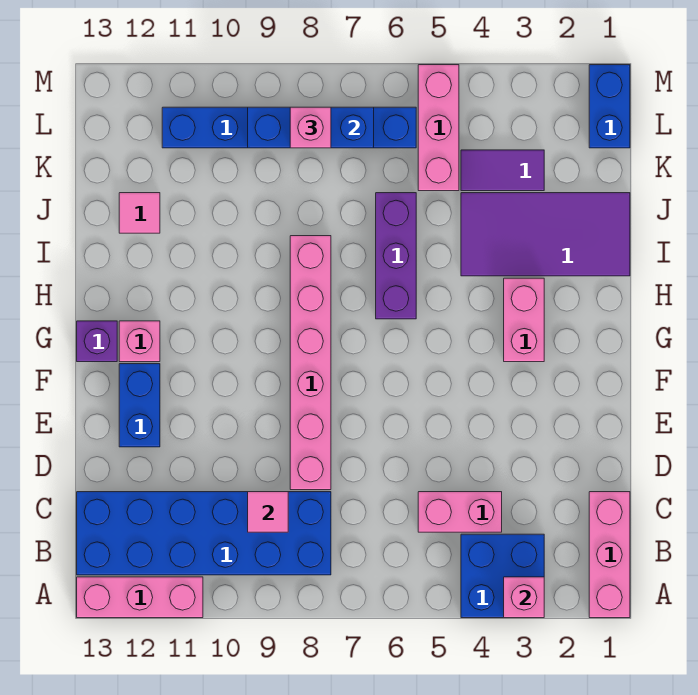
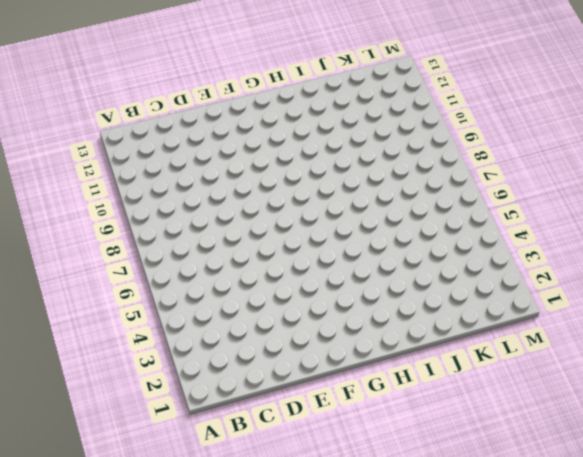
none -> pink brick A1:C1 level 1
none -> blue brick A3:B4 level 1
none -> pink brick A11:A13 level 1

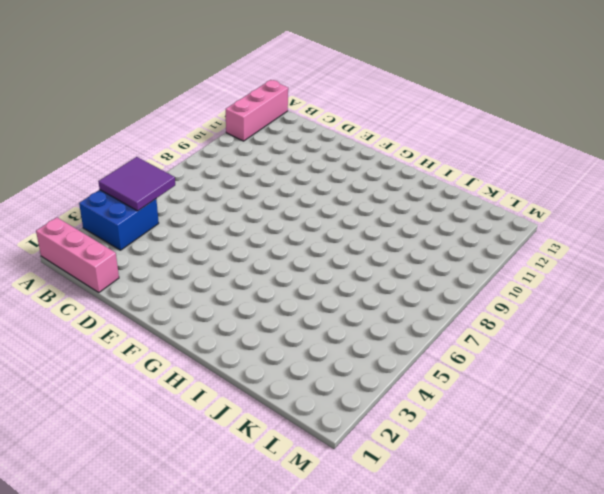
purple tile A4:B5 level 2 -> none
none -> blue brick B8:C13 level 1
none -> pink brick C4:C5 level 1
none -> pink brick D8:I8 level 1

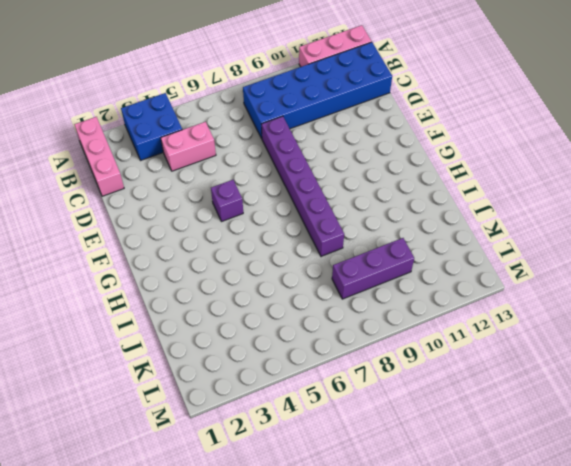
purple brick D8:I8 level 1 -> pink brick D8:I8 level 1
purple brick F5 level 1 -> purple brick G13 level 1
purple brick K8:K10 level 1 -> purple brick H6:J6 level 1
none -> blue brick E12:F12 level 1
none -> pink brick G3:H3 level 1
none -> pink brick G12 level 1

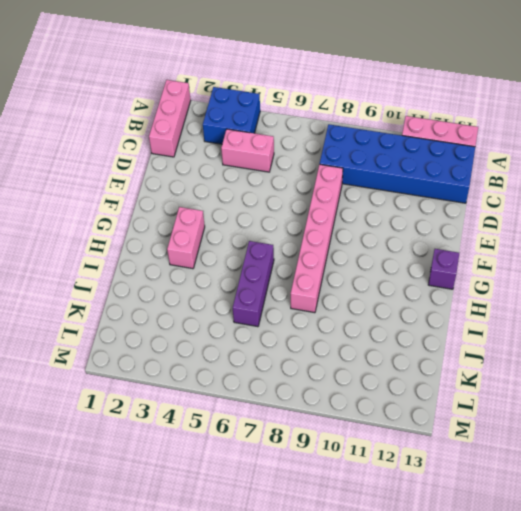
none -> blue brick E12:F12 level 1
none -> pink brick G12 level 1
none -> purple tile I1:J4 level 1

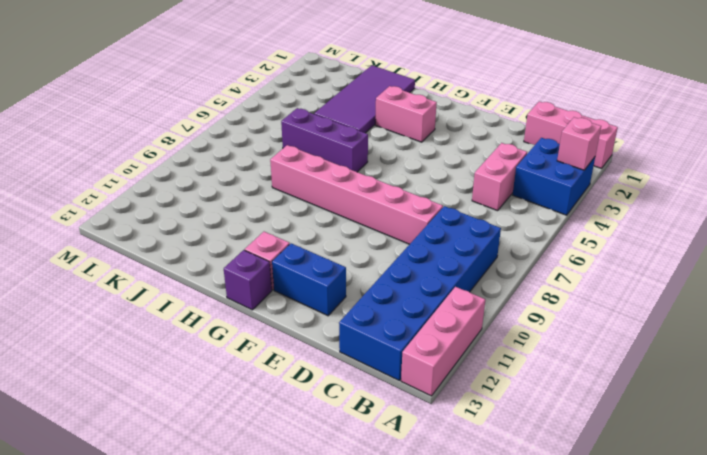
none -> pink tile J12 level 1
none -> purple tile K3:K4 level 1
none -> pink brick K5:M5 level 1

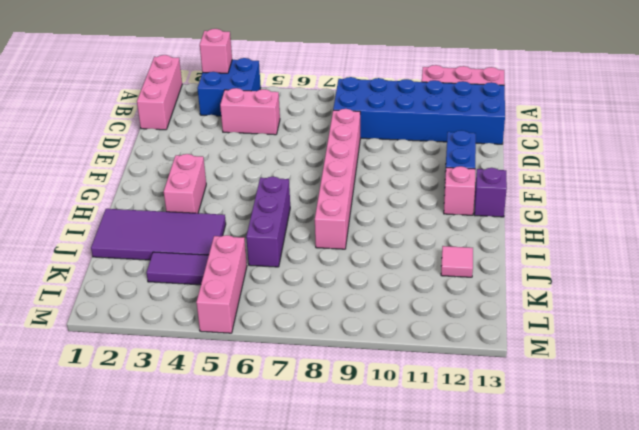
none -> blue brick L1:M1 level 1
none -> blue brick L6:L11 level 1
none -> pink tile C9 level 2

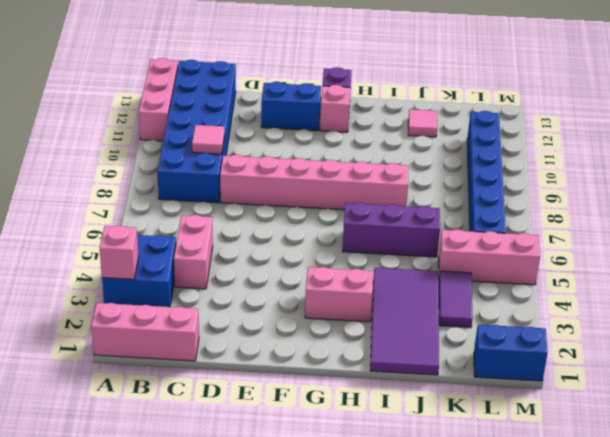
none -> blue brick L7:L9 level 2
none -> pink brick L8 level 3

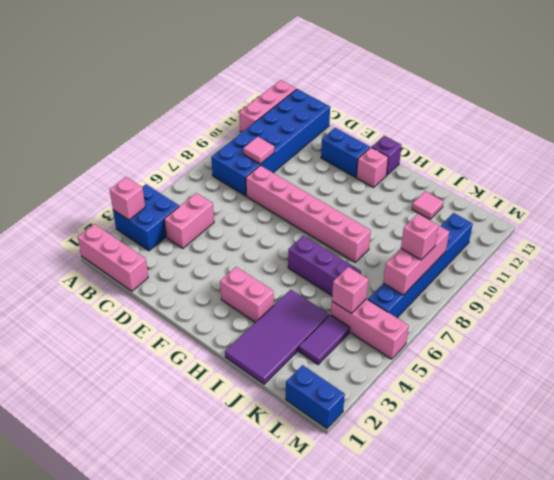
pink brick K5 level 2 -> none
pink brick L7:L9 level 2 -> blue brick L7:L9 level 2

